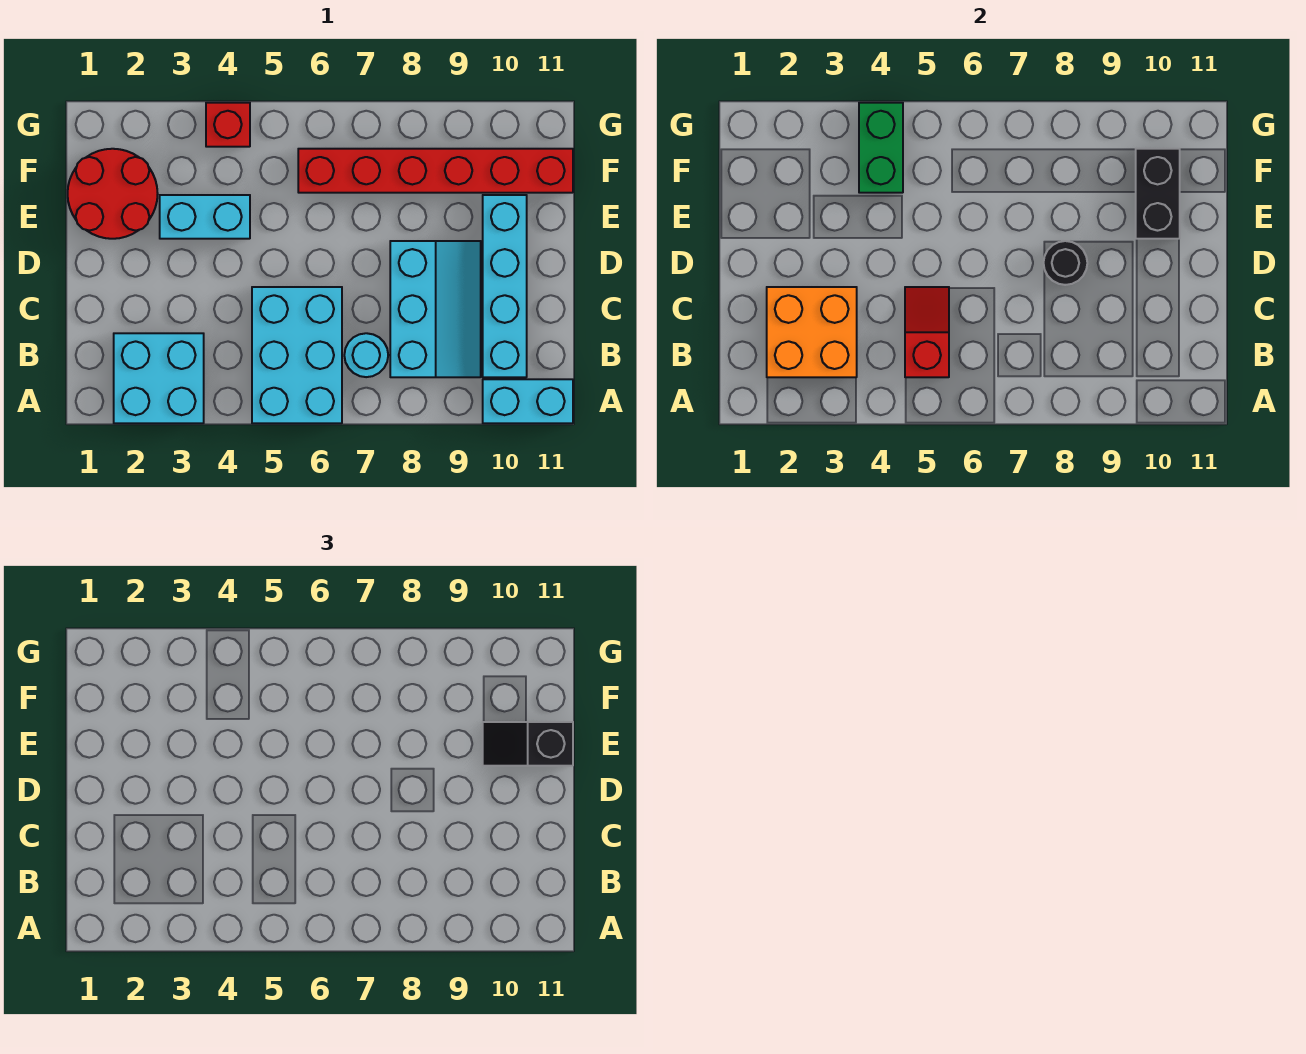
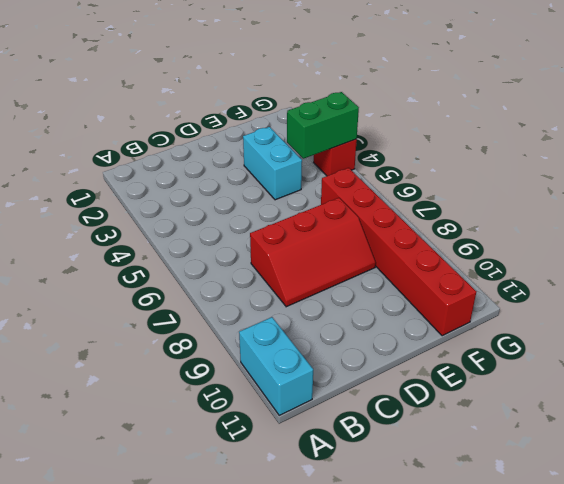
red slope C7:E8 level 1 top 7 -> cyan slope B8:D9 level 1 top 8
none -> cyan brick A2:B3 level 1
none -> cyan brick A5:C6 level 1
none -> cyan round brick B7 level 1

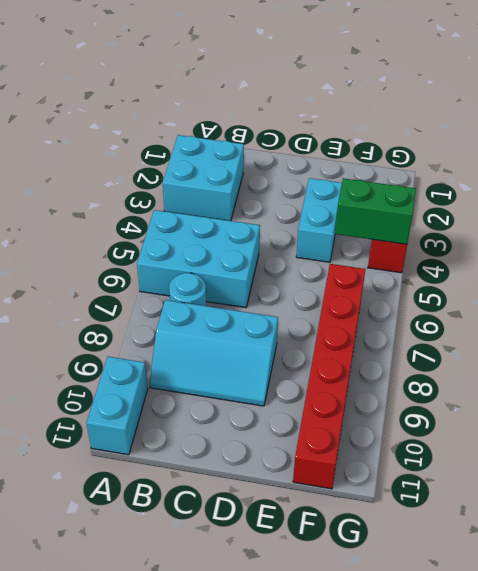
none -> cyan brick B10:E10 level 1
none -> red round brick E1:F2 level 1
none -> orange brick B2:C3 level 2

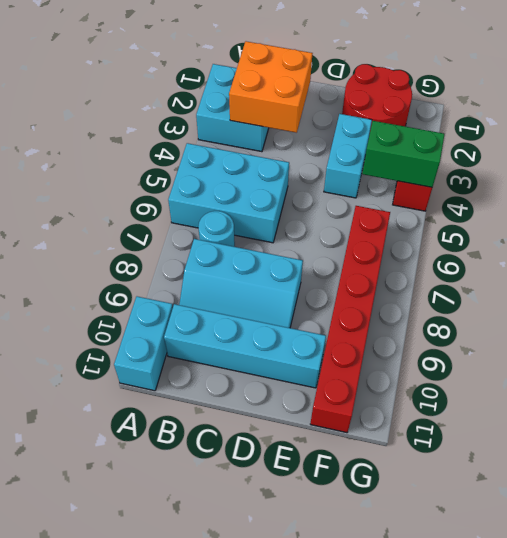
none -> red slope B5:C5 level 2 top B
none -> black round brick D8 level 2
none -> black brick E10:F10 level 2

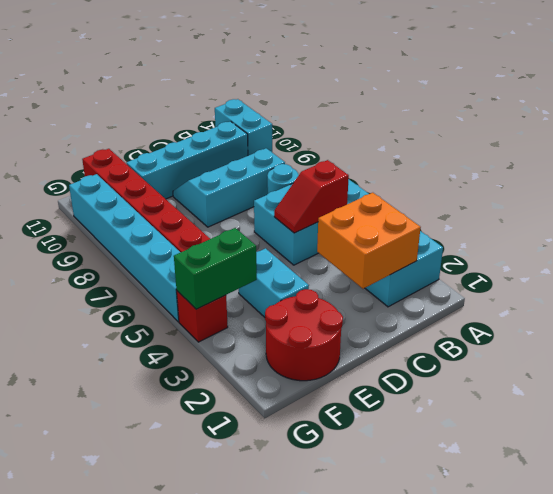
cyan brick G5:G10 level 1 -> none
none -> black round brick D8 level 2
none -> black brick E10:F10 level 2
none -> black slope E10:E11 level 3 top 11

